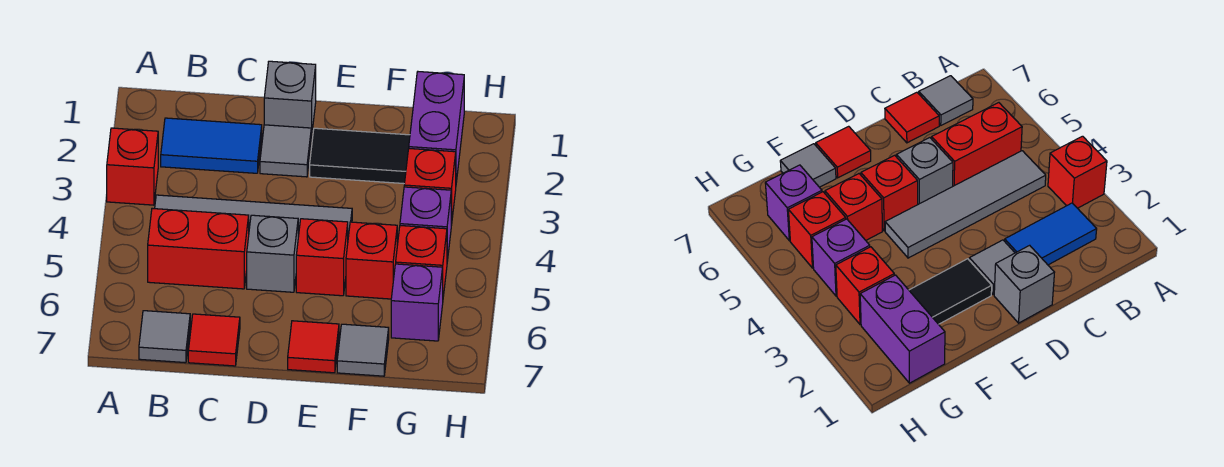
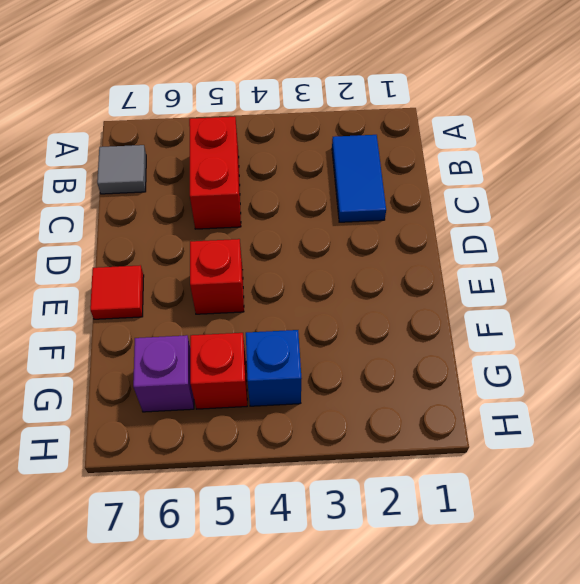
blue brick G4 level 1 -> purple brick G4 level 1
none -> red brick A3 level 1
none -> grey tile B4:E4 level 1
none -> red tile C7 level 1

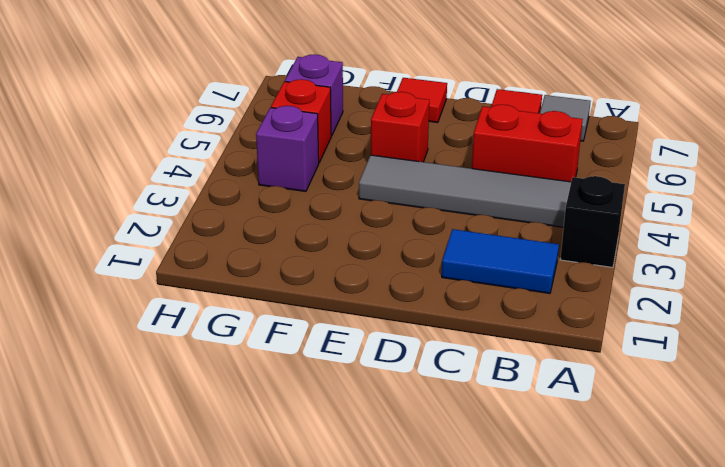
black brick A3 level 1 -> red brick A3 level 1
none -> grey brick D1 level 1
none -> grey tile D2 level 1
none -> grey brick D5 level 1

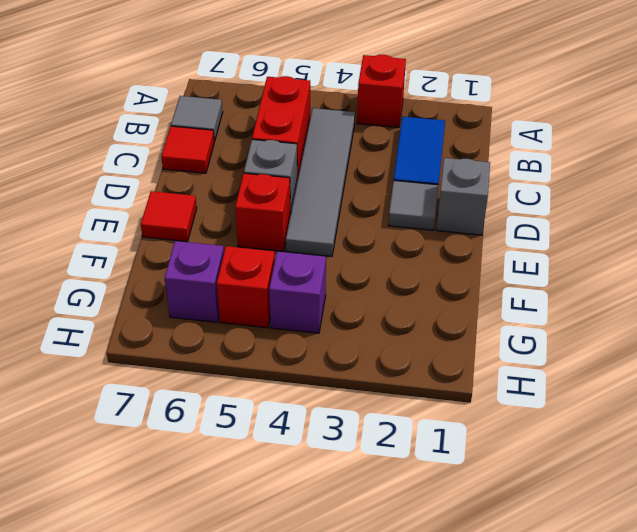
none -> black tile E2:F2 level 1
none -> red brick F5 level 1
none -> grey tile F7 level 1

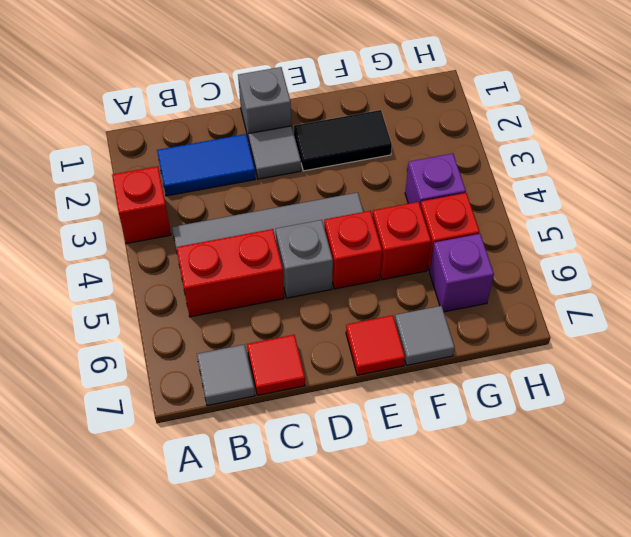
none -> purple brick G1:G2 level 1
none -> red brick G3 level 1

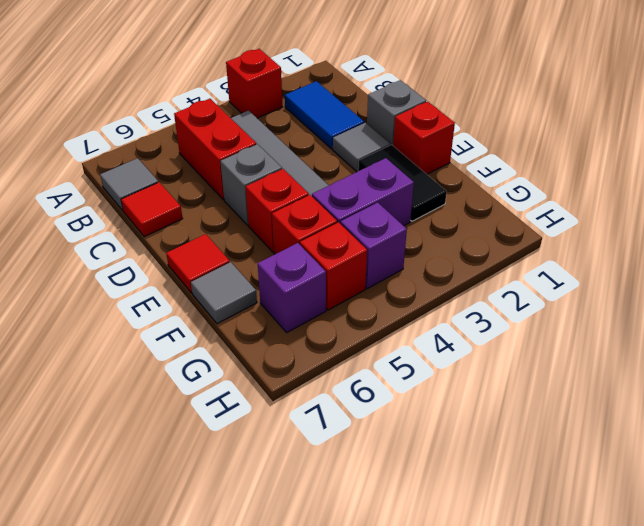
red brick E1 level 1 -> red brick G3 level 1
purple brick F3:F4 level 1 -> purple brick G1:G2 level 1

